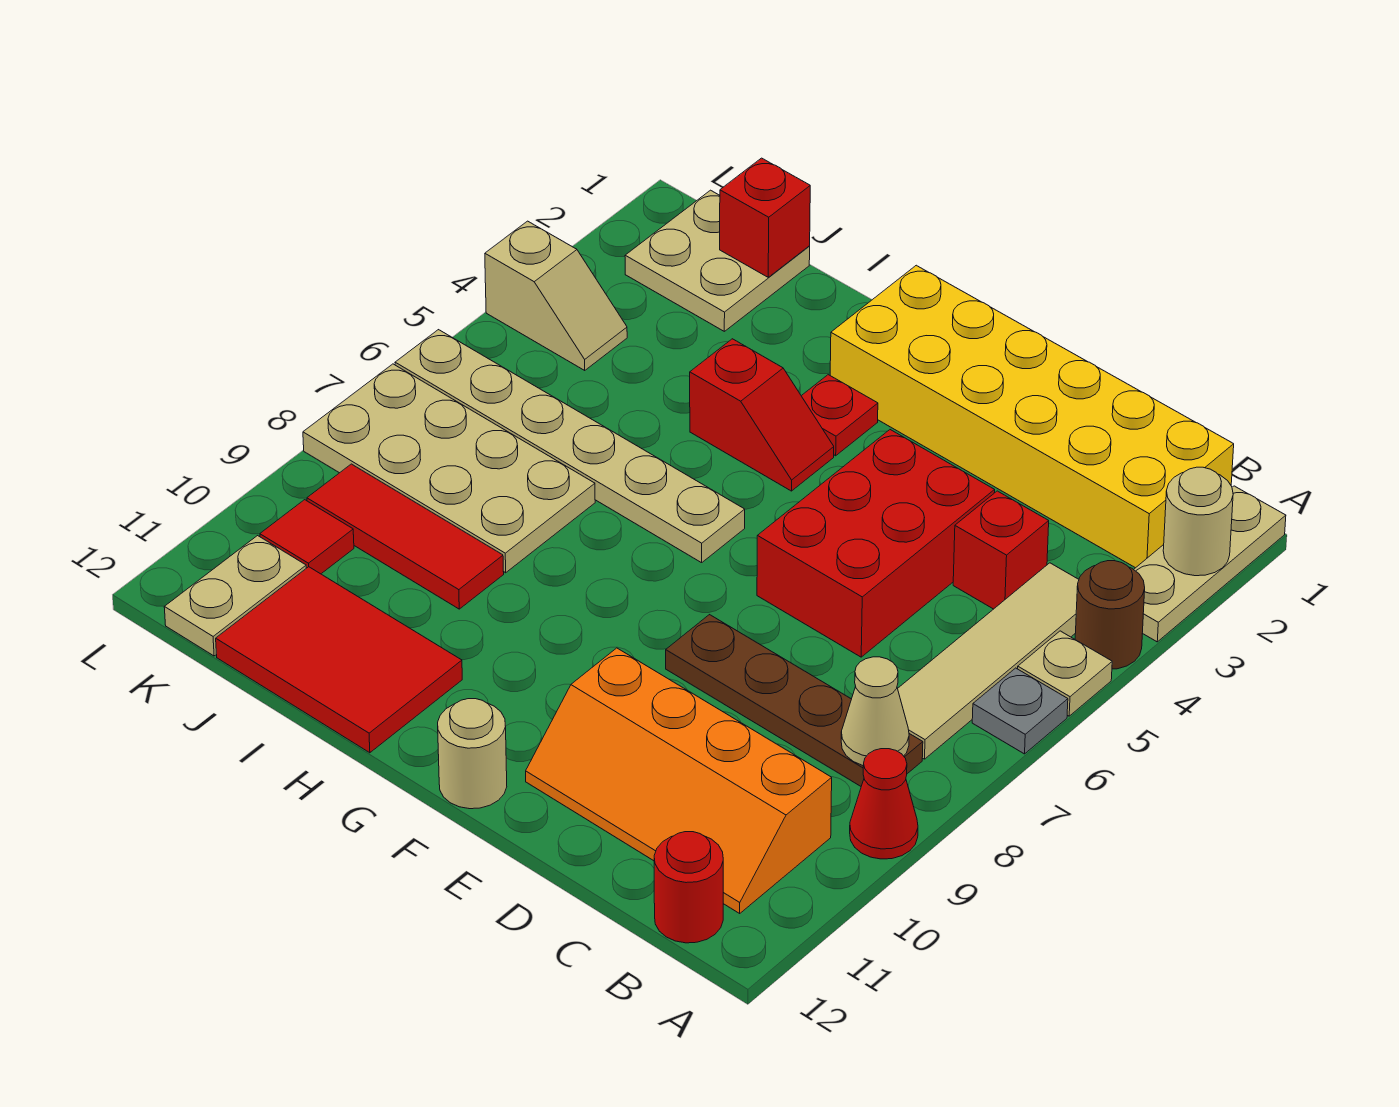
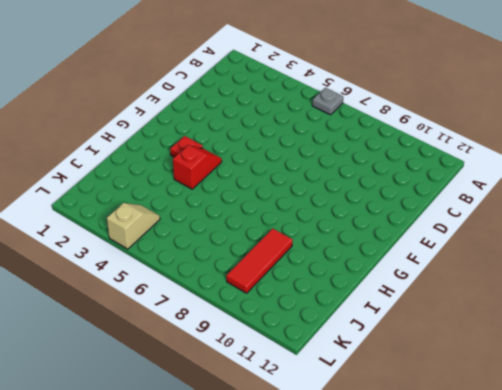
none -> tan plate A1:A3 level 1
none -> brown round brick A4 level 1
none -> tan plate A5 level 1

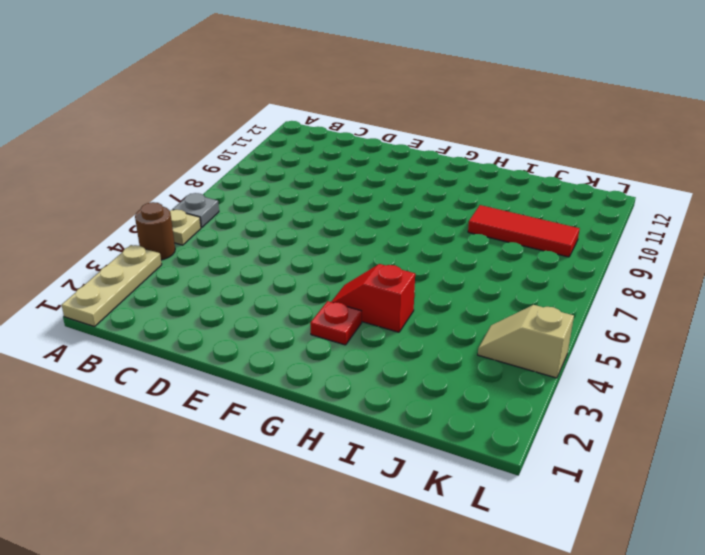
none -> red cone A9 level 1
none -> yellow brick B1:G2 level 1
none -> tan tile B4:B7 level 1

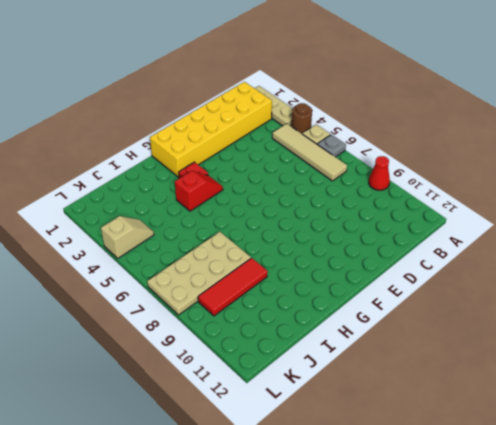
none -> brown plate B8:E8 level 1
none -> orange slope B10:E11 level 1 top 10
none -> red round brick B12 level 1

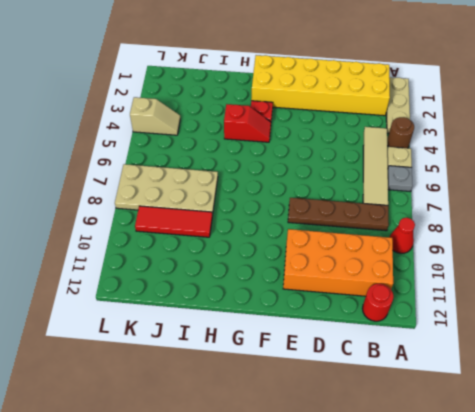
orange brick B10:E11 level 1 -> orange slope B10:E11 level 1 top 10
none -> red brick C4 level 1
none -> red brick D4:E6 level 1
none -> tan round brick F12 level 1

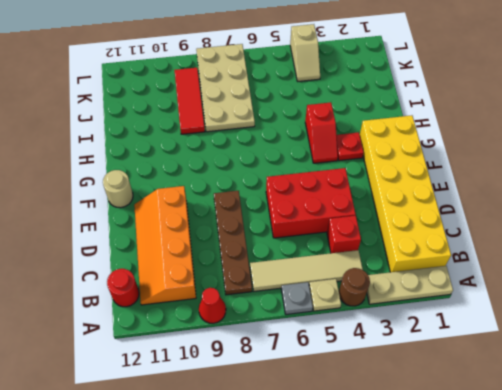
none -> tan plate G6:L6 level 1
none -> red tile H11:J12 level 1
none -> tan plate J1:K2 level 1

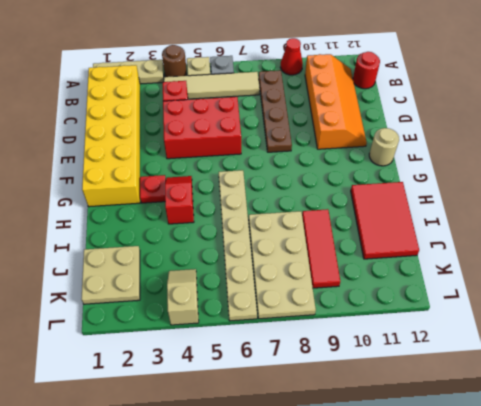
none -> red tile K10 level 1
none -> tan plate K11:K12 level 1
none -> tan round brick A2 level 2

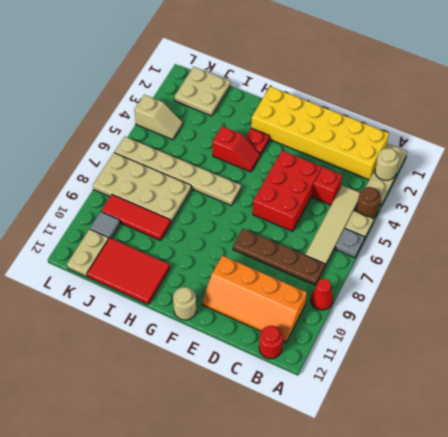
grey tile K10 level 1 -> red tile K10 level 1
none -> tan cone B8 level 2
none -> red brick J1 level 2

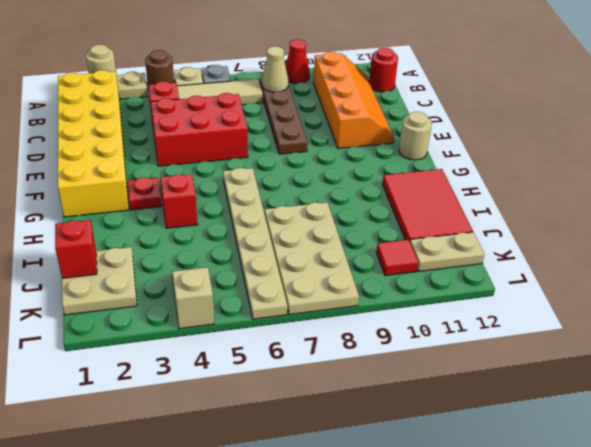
none -> red tile I9:K9 level 1

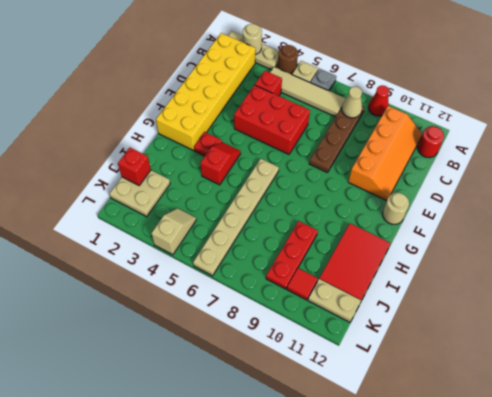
red plate I9:K9 level 1 -> red tile I9:K9 level 1
none -> tan plate I7:L8 level 1

